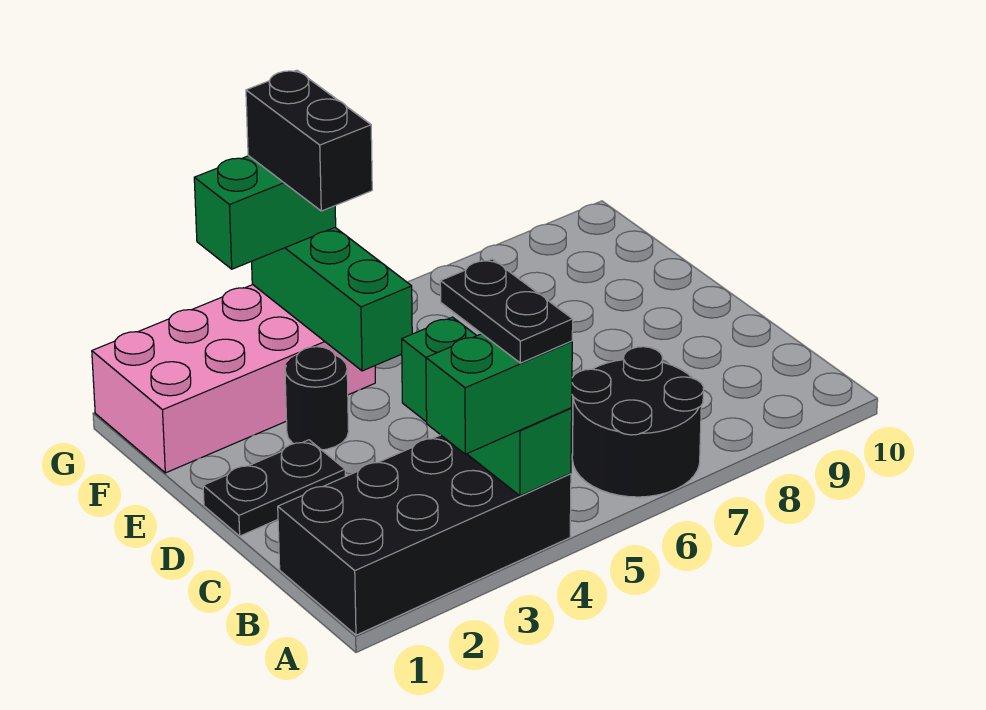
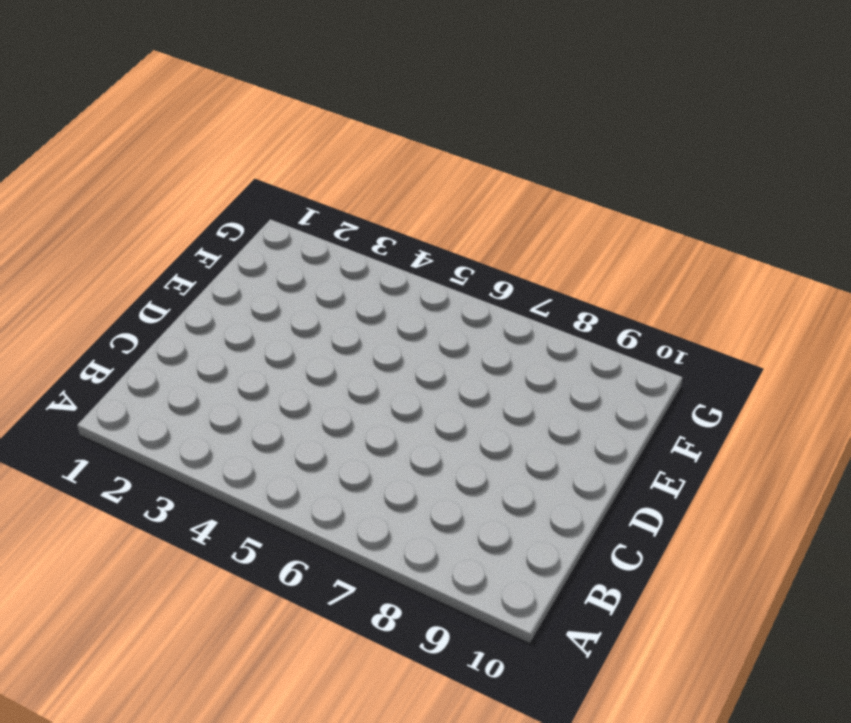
none -> black brick A1:B4 level 1
none -> black round brick A6:B7 level 1

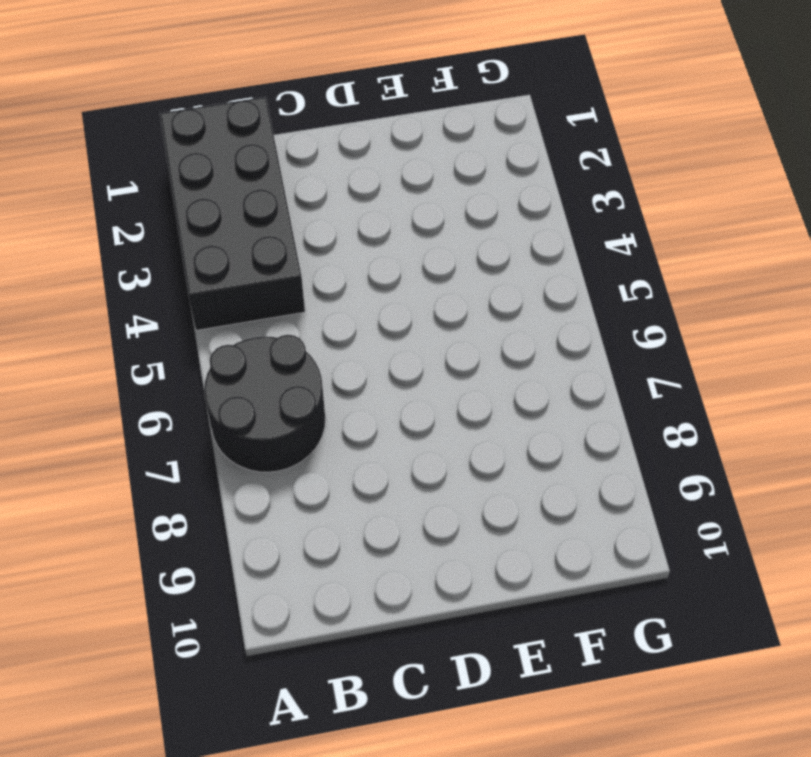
none -> black plate D1:D2 level 1
none -> black round brick E3 level 1

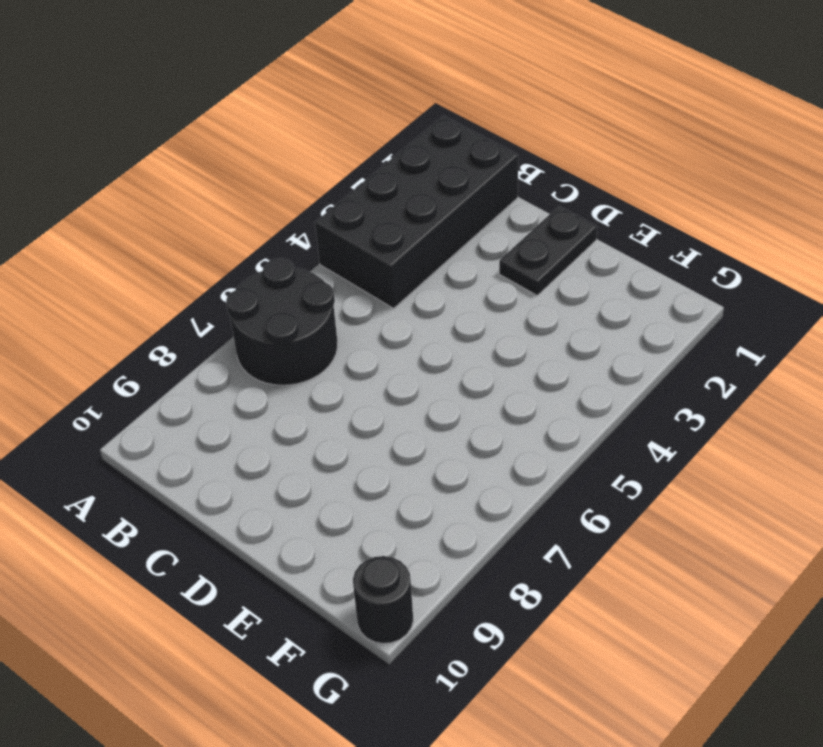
black round brick G10 level 1 -> black round brick E3 level 1
none -> pink brick F1:G4 level 1
none -> green brick A4:C4 level 2

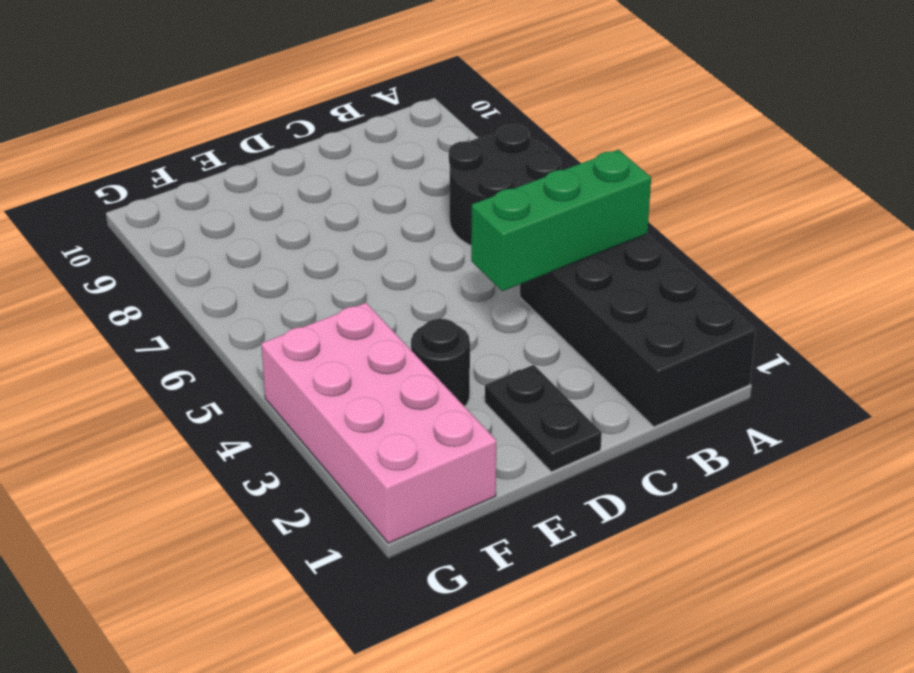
none -> green brick E4:G4 level 2
none -> green brick A3:A4 level 3

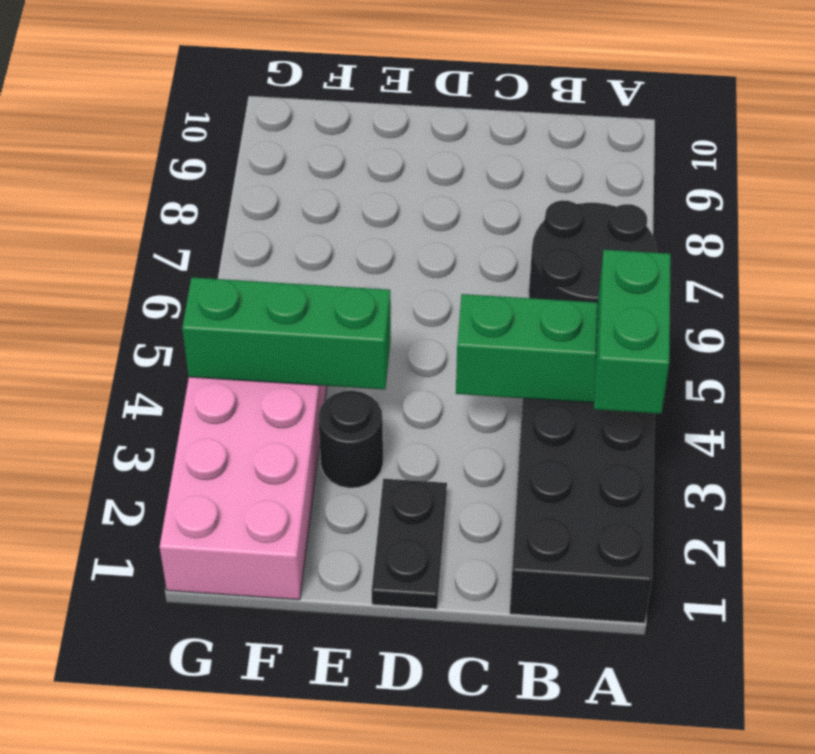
none -> green brick G3:G4 level 3
none -> black plate A4:B4 level 4

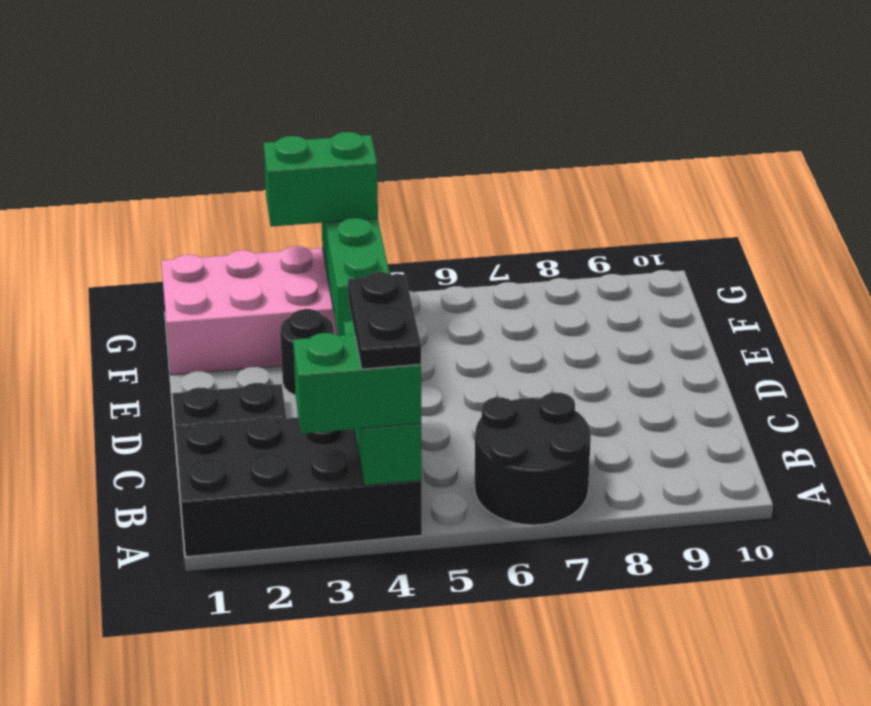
none -> black brick F4:G4 level 4

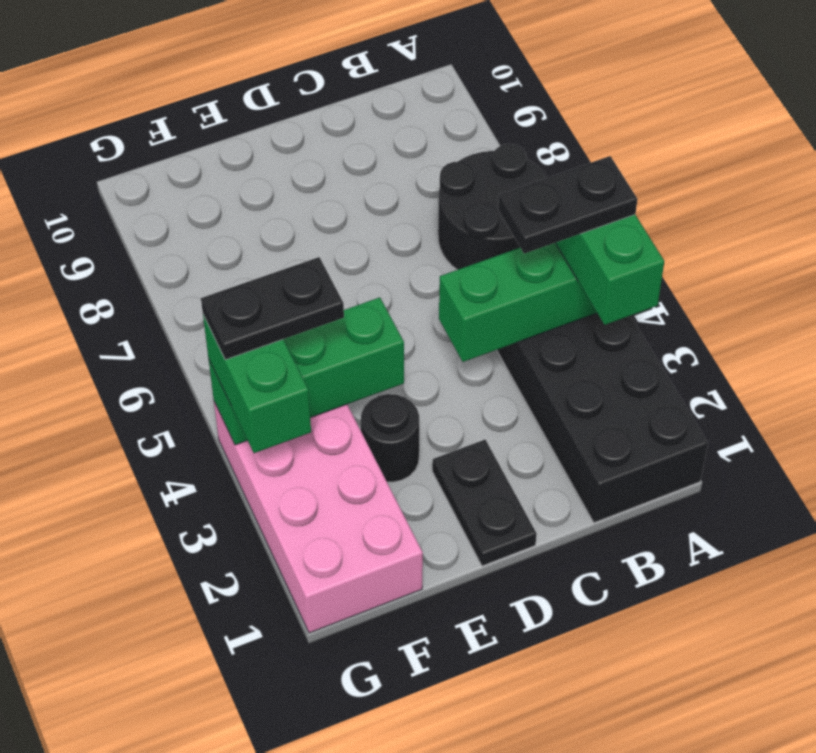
black plate F4:G4 level 4 -> black brick F4:G4 level 4

